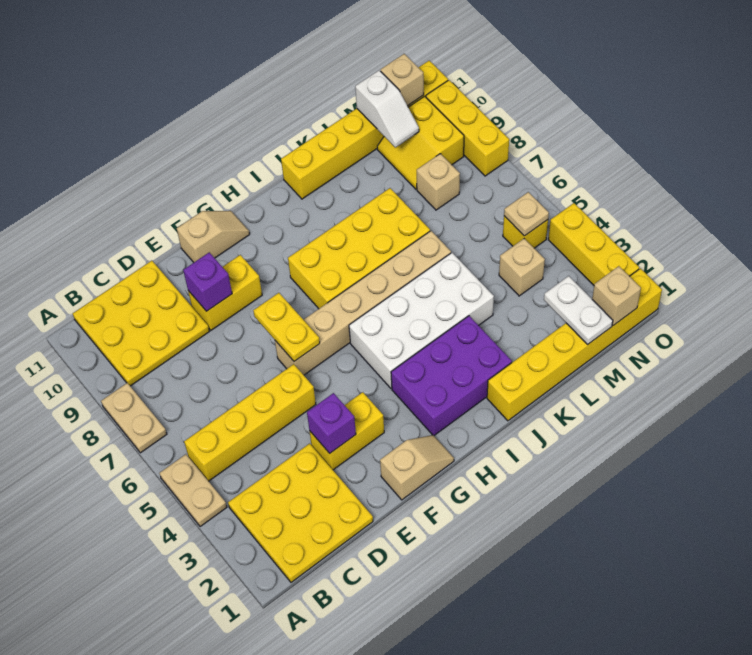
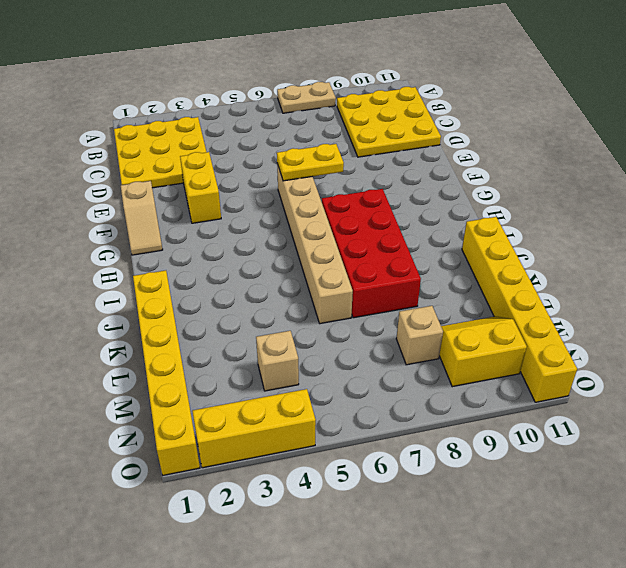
red brick H7:K8 level 1 -> yellow brick H7:K8 level 1
none -> tan plate A4:A5 level 1
none -> yellow brick B5:E5 level 1
none -> yellow brick E9:F9 level 1

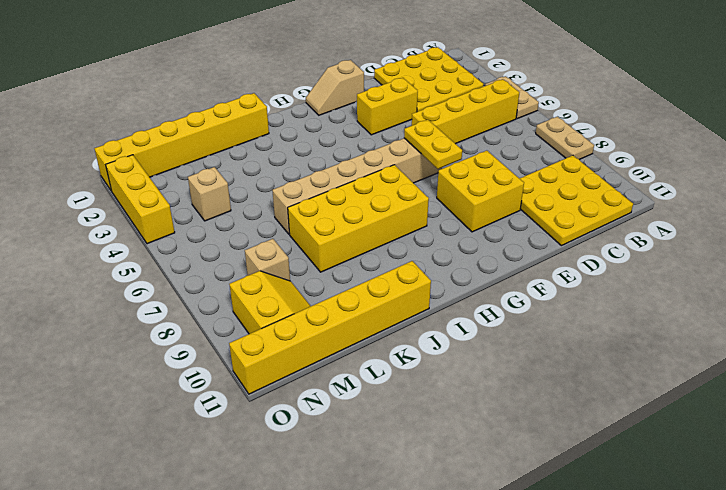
yellow brick E8:F9 level 1 -> yellow brick E9:F9 level 1
none -> tan slope F11:G11 level 1 top F
none -> purple brick H2:J3 level 1
none -> white brick H4:K5 level 1

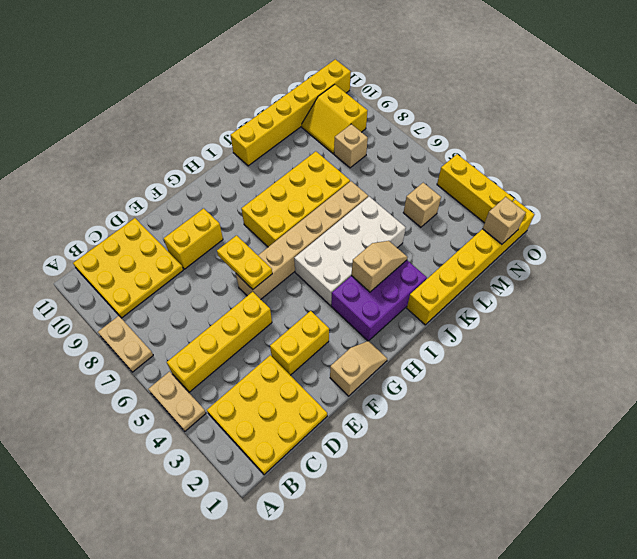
tan slope I3:J3 level 2 top I -> tan slope F11:G11 level 1 top F
none -> yellow brick N5 level 1
none -> yellow brick O8:O10 level 1
none -> purple brick E3 level 2

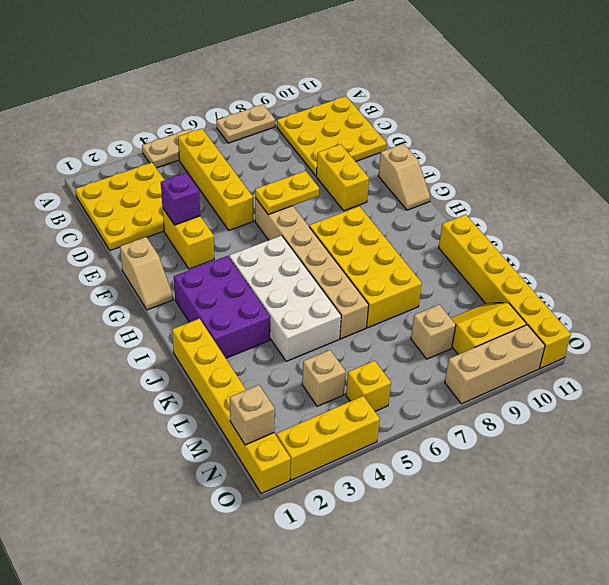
tan brick O8:O10 level 1 -> yellow brick O8:O10 level 1
none -> purple brick E9 level 2
none -> white plate M1:M2 level 2
none -> white slope M10:M11 level 2 top 11

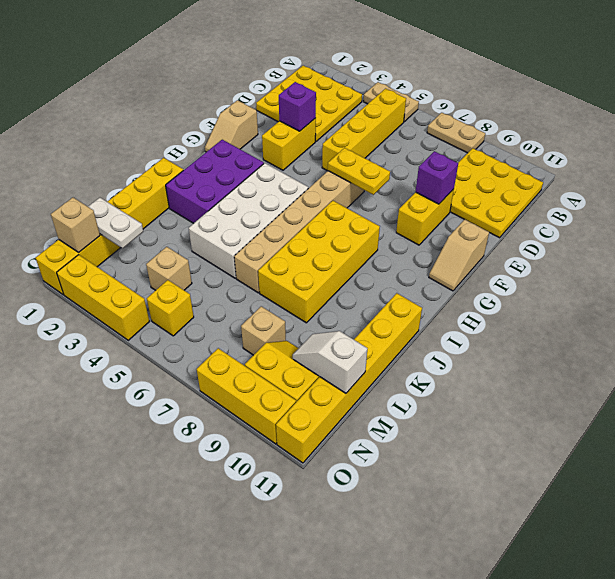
none -> tan plate N5 level 2
none -> tan brick N11 level 2

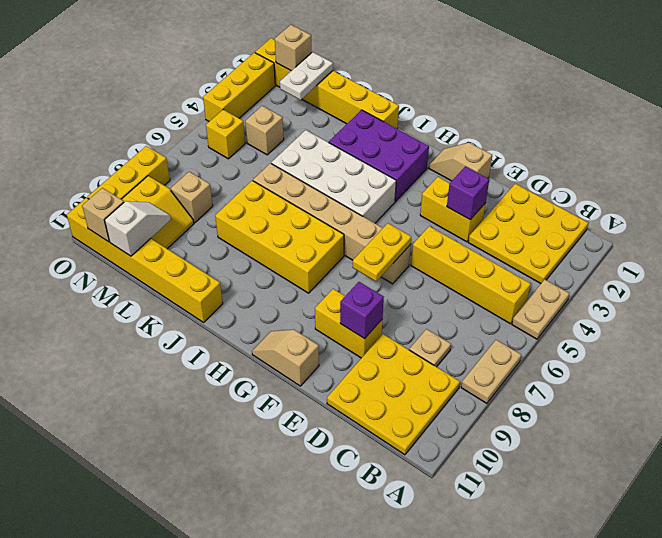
tan plate C8 level 1 -> tan plate N5 level 2

